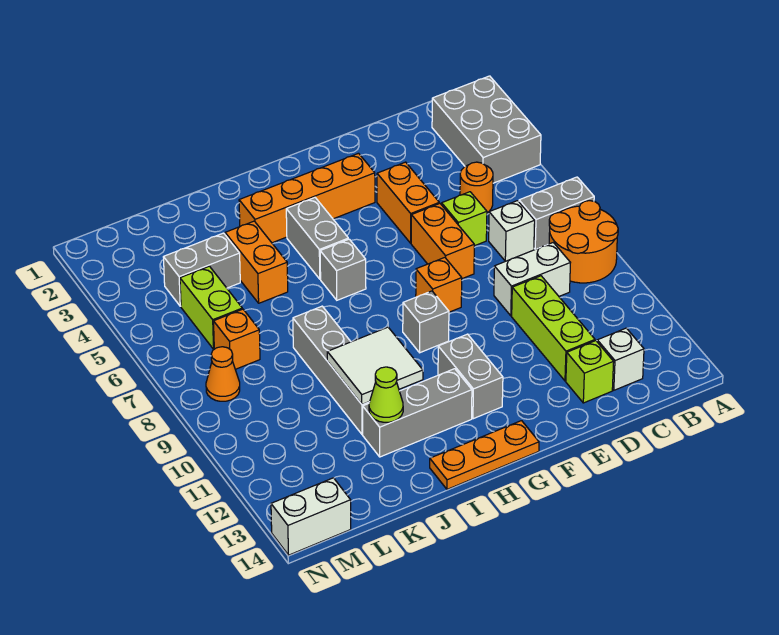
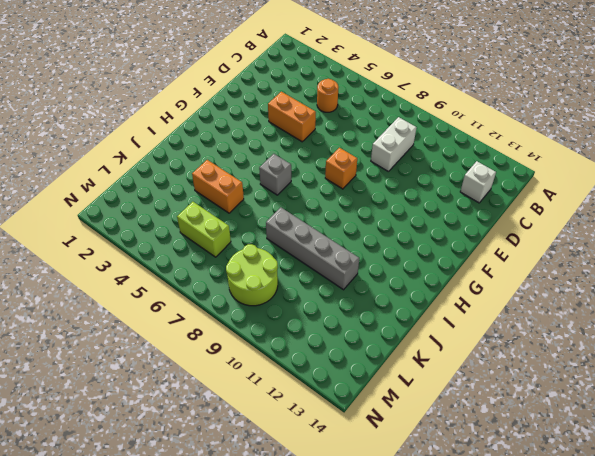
lime round brick L8:M9 level 1 -> orange cone M8 level 1
none -> grey brick A2:B4 level 1
none -> grey brick A7:B7 level 1
none -> orange round brick A8:B9 level 1

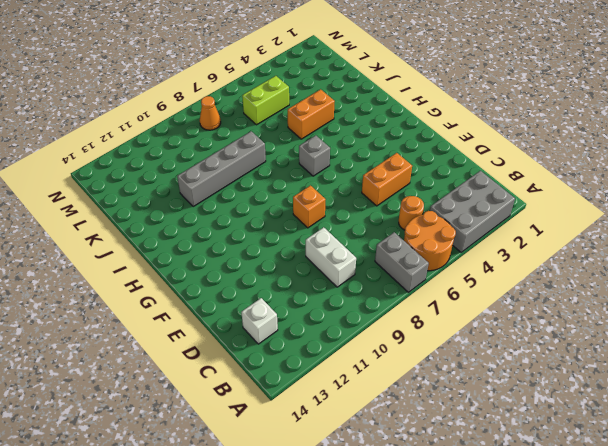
orange round brick A5:B6 level 1 -> orange round brick A8:B9 level 1
none -> white brick C7 level 1
none -> lime brick D6 level 1
none -> lime brick D10:D12 level 1

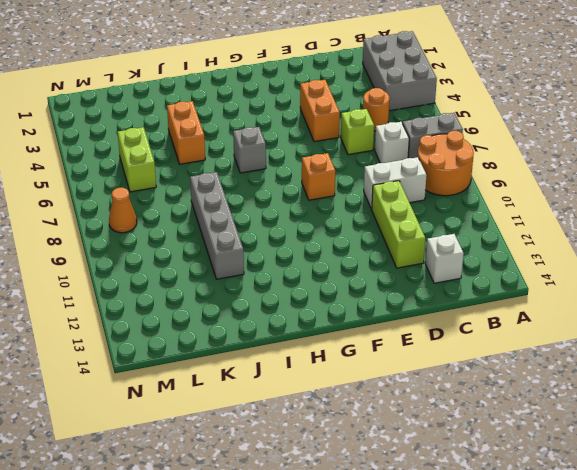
none -> lime brick D13 level 1
none -> orange brick E6:E7 level 1
none -> orange brick F3:I3 level 1

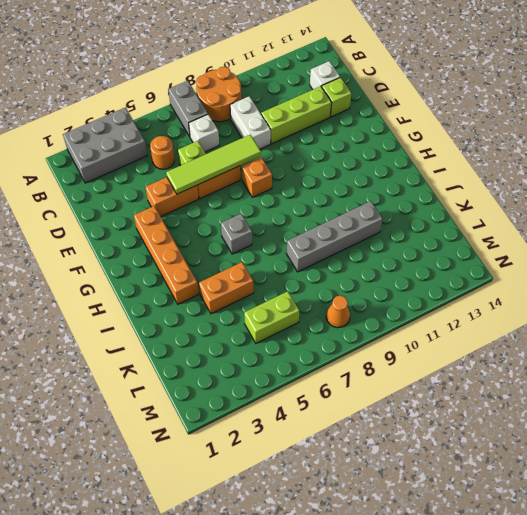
lime tile E5:E8 level 2 -> none
none -> grey brick G9 level 1
none -> grey brick G11:G12 level 1
none -> orange plate G14:I14 level 1

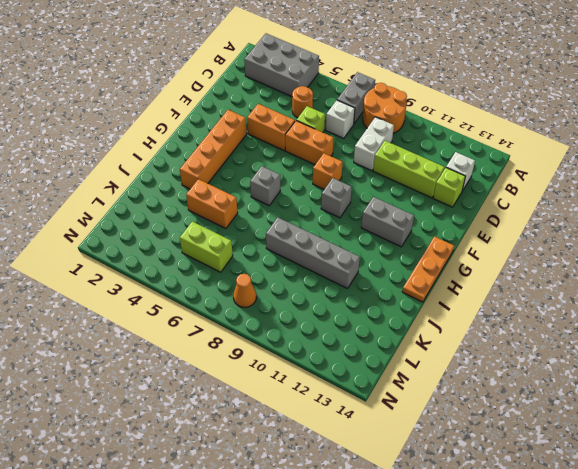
none -> grey brick H4:H5 level 1
none -> grey brick H12:J12 level 1
none -> grey brick K4:L4 level 1

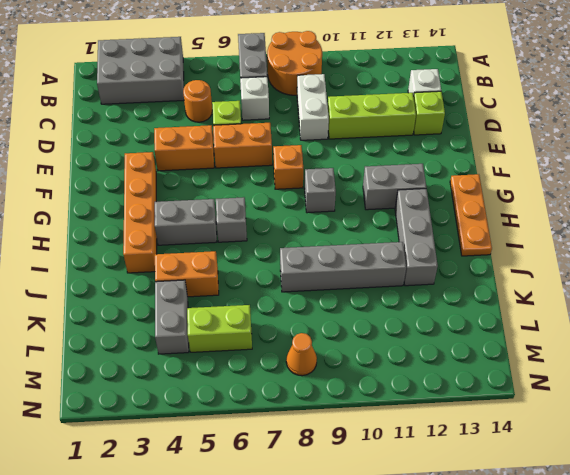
none -> orange brick L7 level 1
none -> white brick M14:N14 level 1
none -> white tile I10:J11 level 2

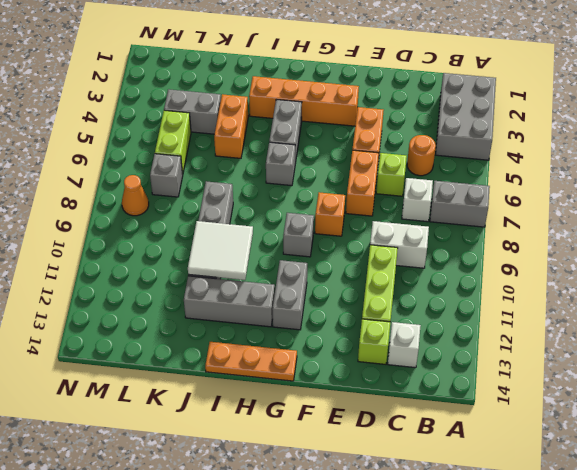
grey brick L7 level 1 -> orange brick L7 level 1
none -> orange round brick A8:B9 level 1
none -> white brick M14:N14 level 1
none -> lime cone J12 level 2

